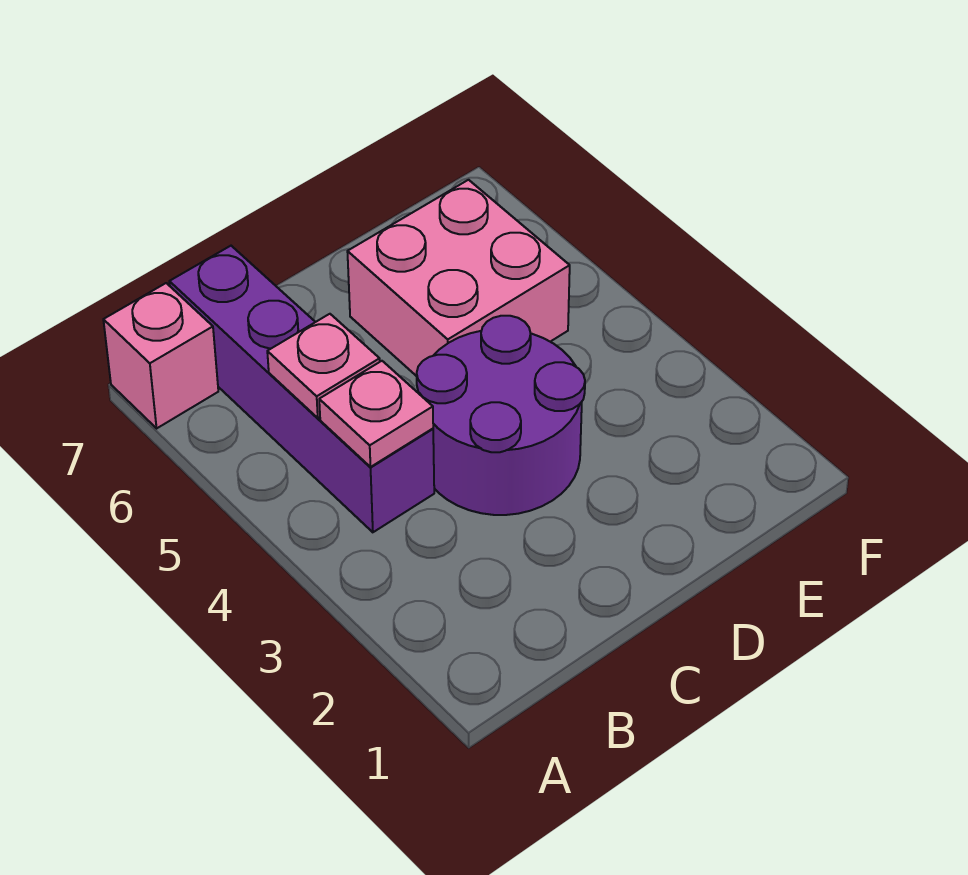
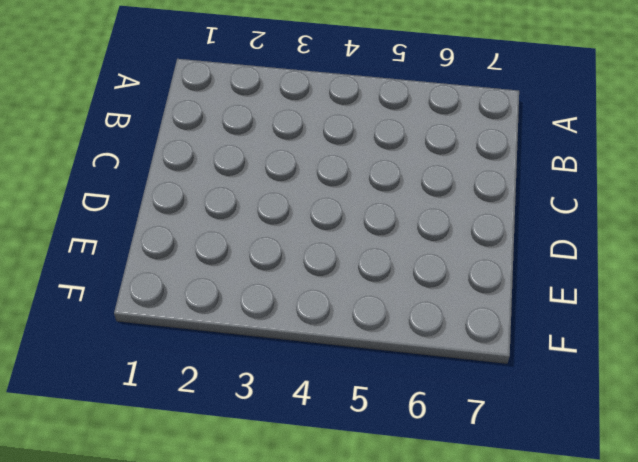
none -> pink brick A7 level 1
none -> purple brick B4:B7 level 1

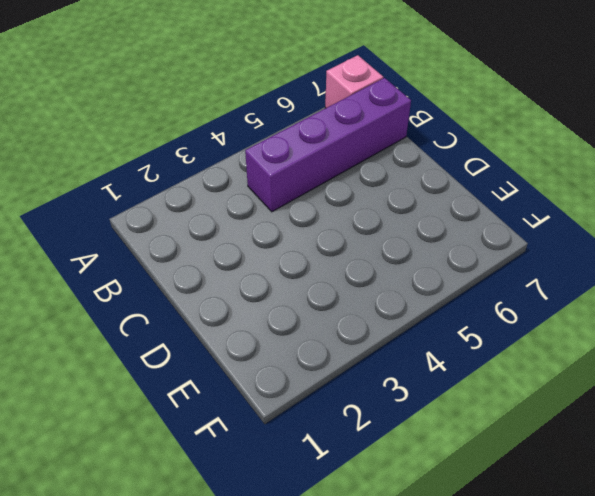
none -> purple round brick C3:D4 level 1
none -> pink brick D5:E6 level 1

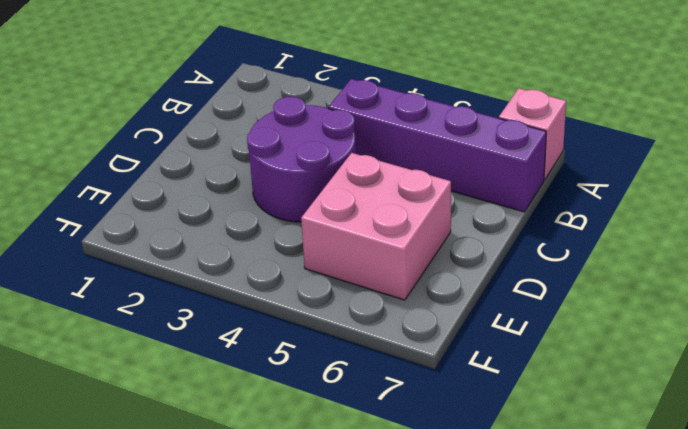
none -> pink plate B4 level 2
none -> pink plate B5 level 2

